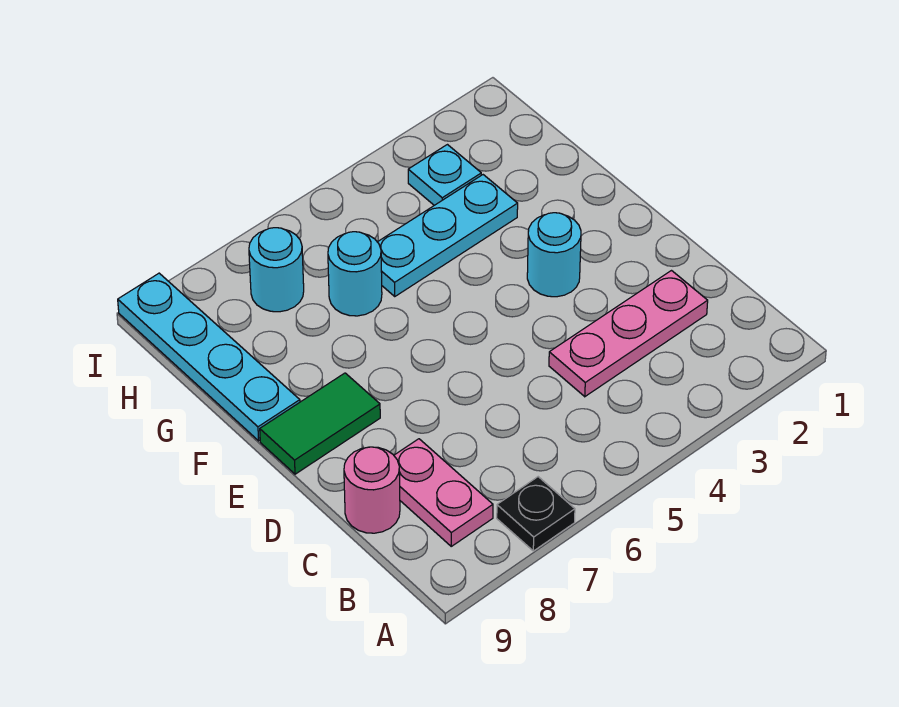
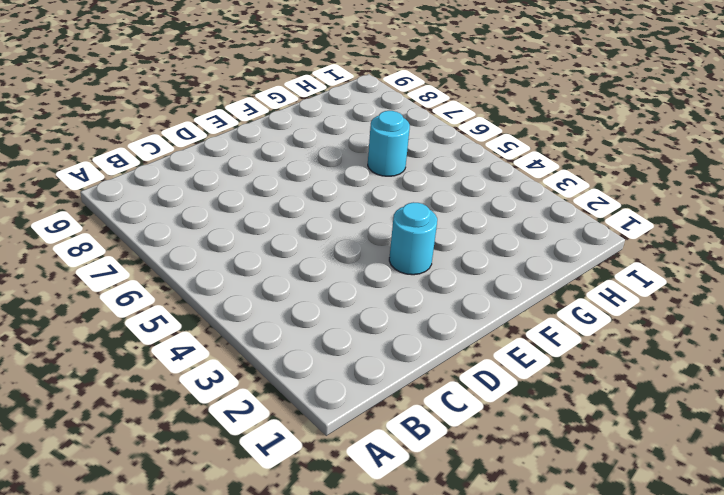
none -> black plate A7 level 1
none -> pink plate B8:C8 level 1

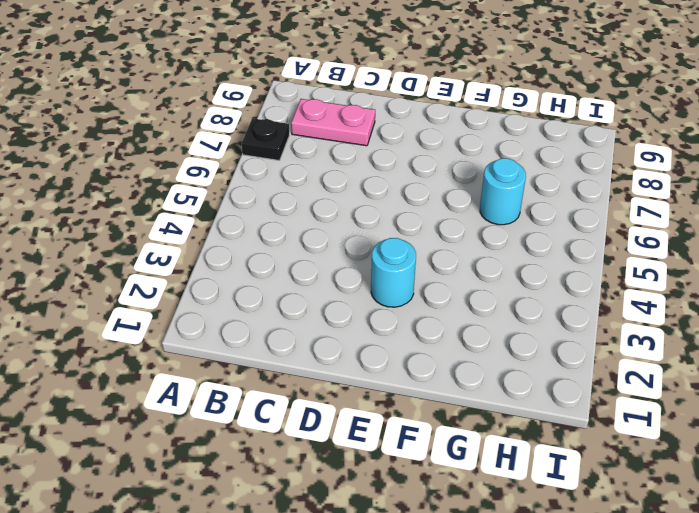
none -> pink plate C2:C4 level 1
none -> pink round brick C9 level 1

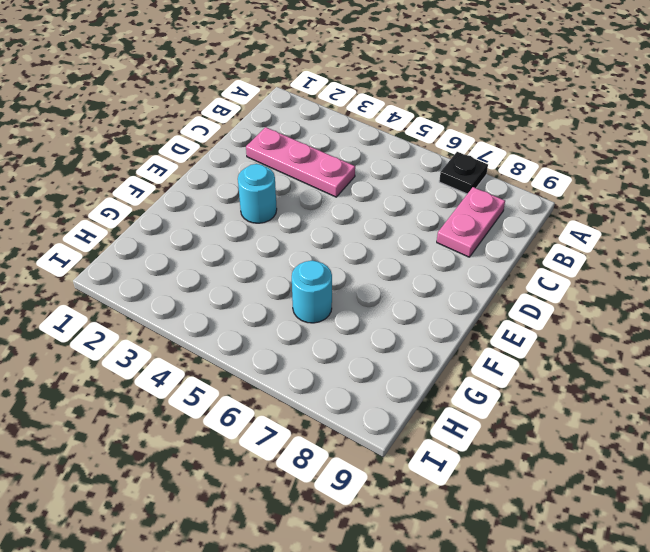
none -> pink round brick C9 level 1
none -> green tile E8:E9 level 1

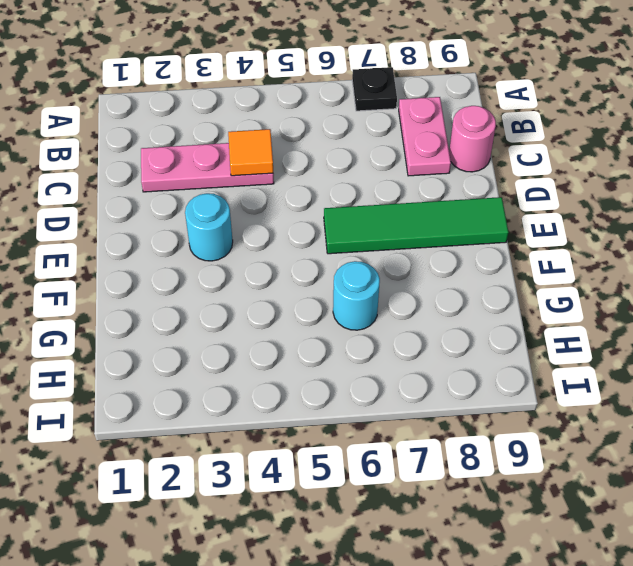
orange tile C4 level 2 -> none
green tile E6:E9 level 1 -> green tile E8:E9 level 1
none -> cyan plate F9:I9 level 1
none -> cyan plate G3:G5 level 1

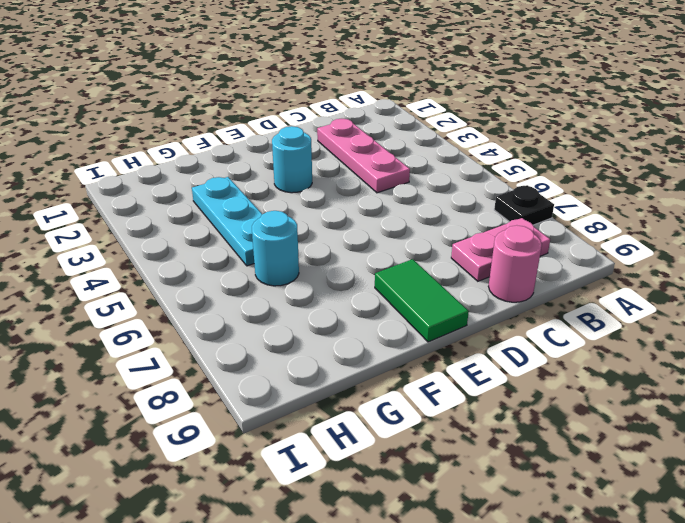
none -> cyan plate F9:I9 level 1
none -> cyan plate H3 level 1

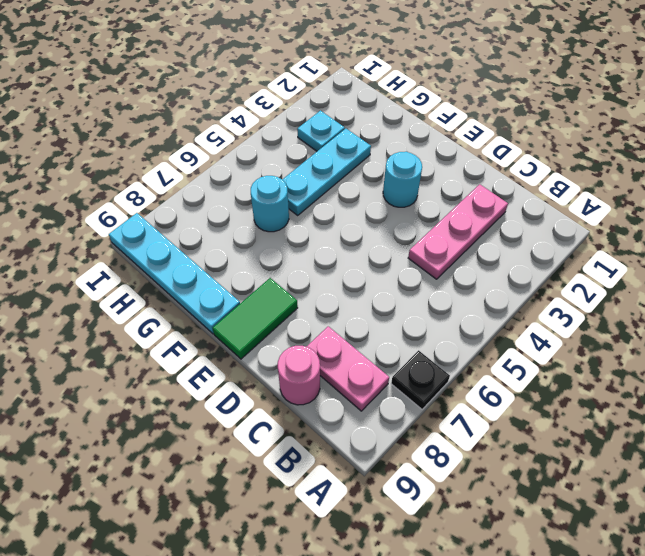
none -> cyan round brick H7 level 1

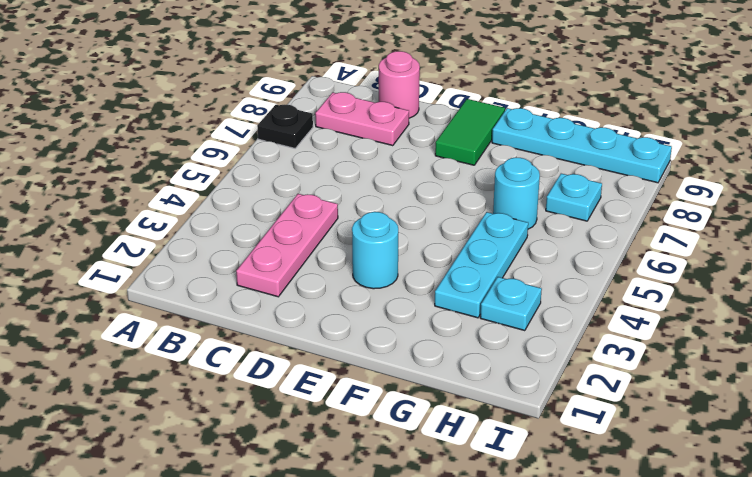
cyan plate H7 level 1 -> cyan round brick H7 level 1

